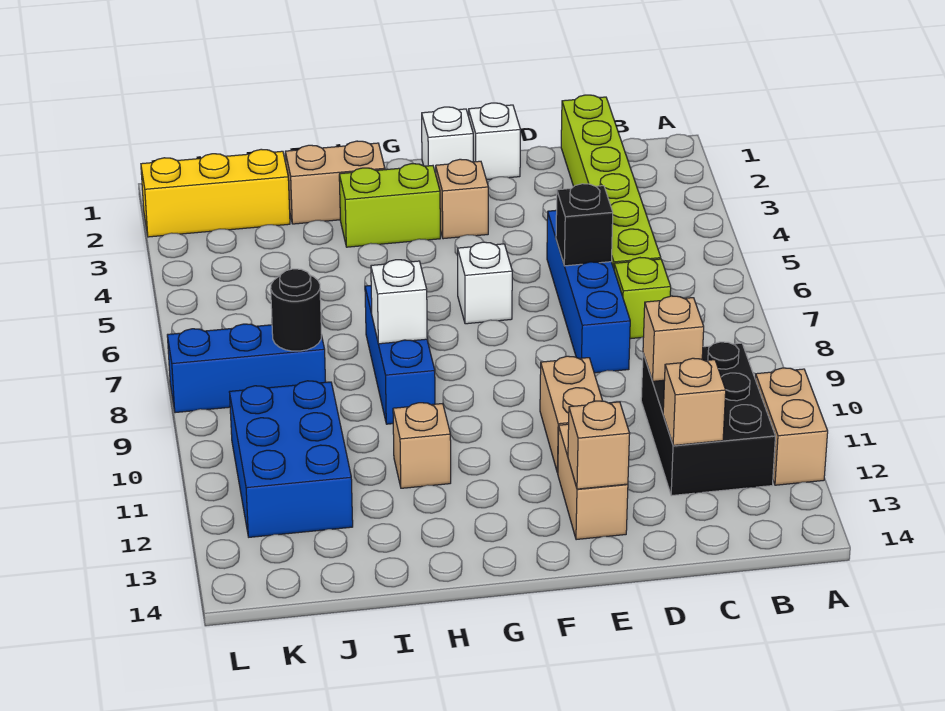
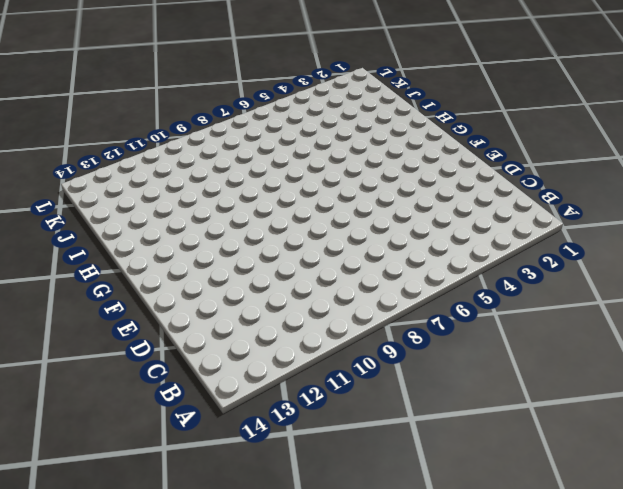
none -> tan brick A11:A12 level 1
none -> black brick B10:C12 level 1
none -> lime brick C1:C6 level 1

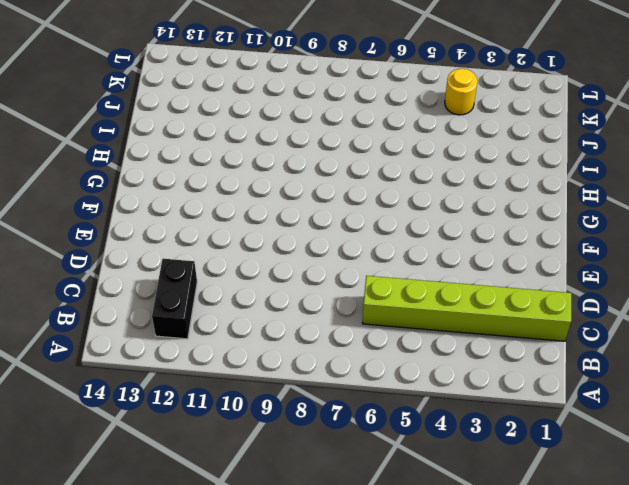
black brick B12:C12 level 1 -> black brick B10:C12 level 1
yellow round brick K4 level 1 -> none
none -> tan brick A11:A12 level 1
none -> lime brick C7 level 1
none -> blue brick D5:D8 level 1

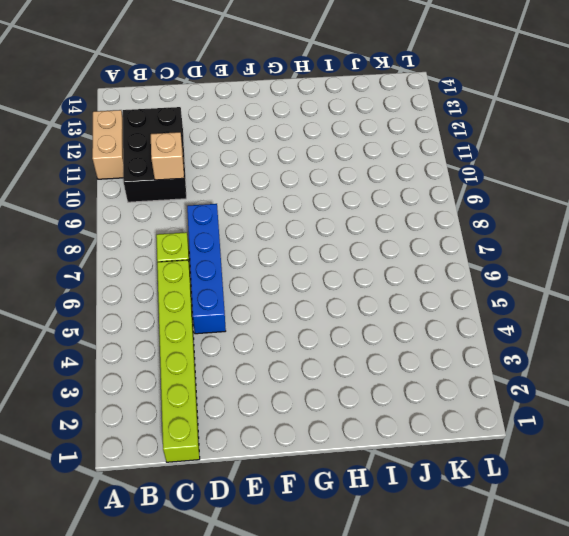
none -> white brick E1 level 1
none -> tan brick E10:E11 level 1
none -> tan brick E12:E13 level 1

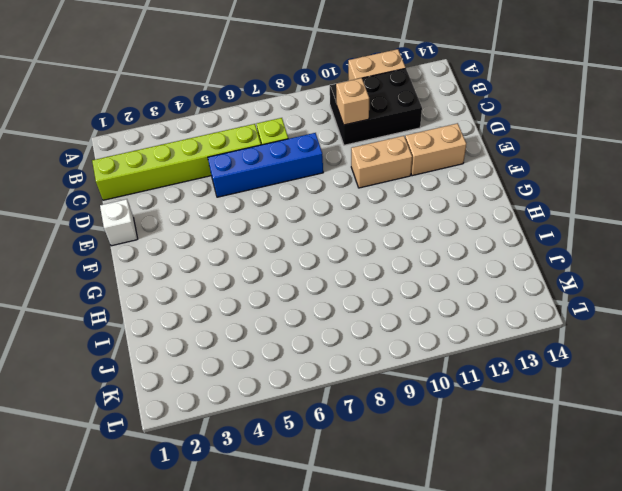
none -> white brick F1 level 1
none -> tan brick F3 level 1
none -> white brick F6 level 1

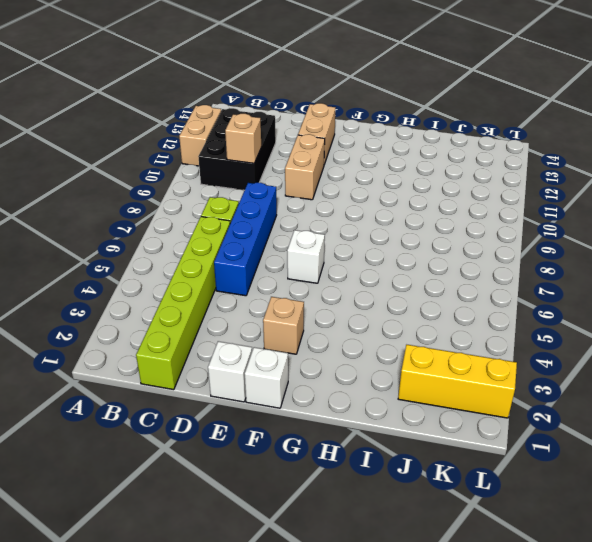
none -> lime brick G3:H3 level 1
none -> tan brick H2:I2 level 1
none -> blue brick H7:H9 level 1

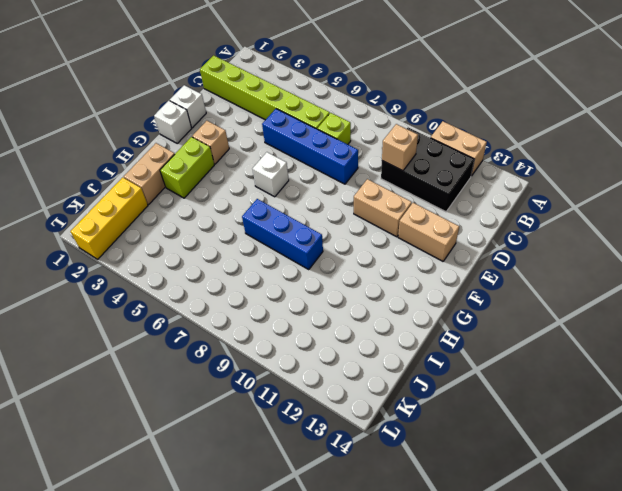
none -> tan brick H11 level 1
none -> blue brick J8:L8 level 1
none -> blue brick J10:K12 level 1

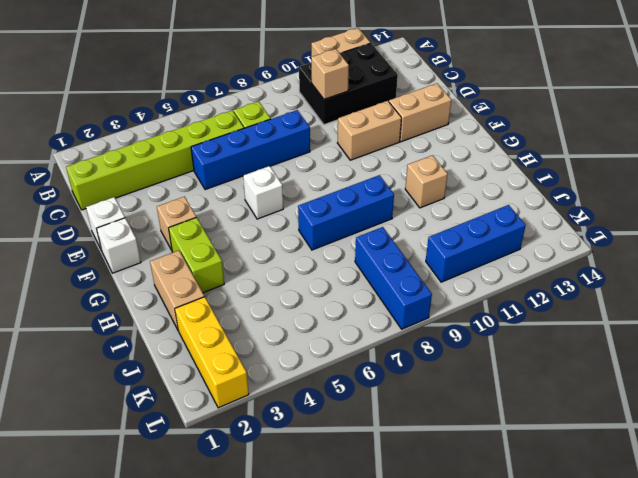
blue brick K10:K12 level 1 -> blue brick J10:K12 level 1
none -> tan brick C12 level 2
none -> black brick D6 level 2
none -> tan brick E13 level 2

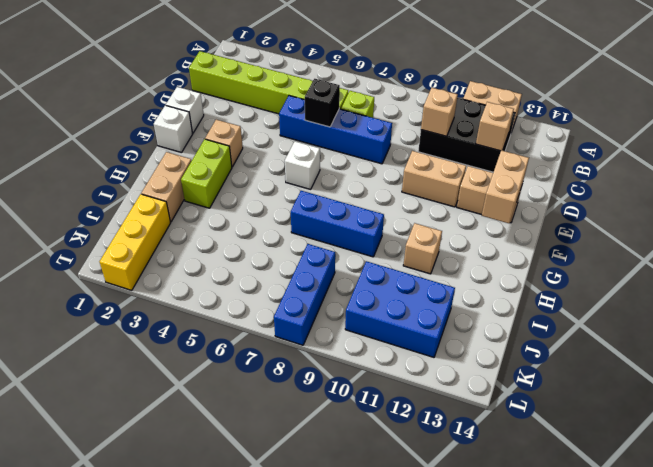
tan brick E13:F13 level 2 -> tan brick E13 level 2
none -> white brick H8 level 2
none -> black round brick J8 level 2

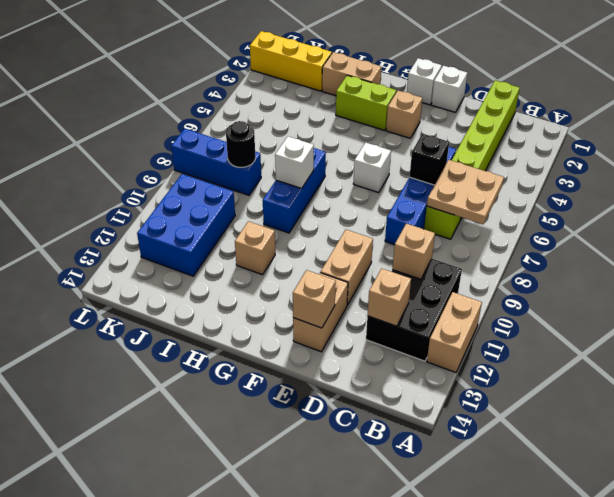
tan plate B6:C7 level 2 -> none

